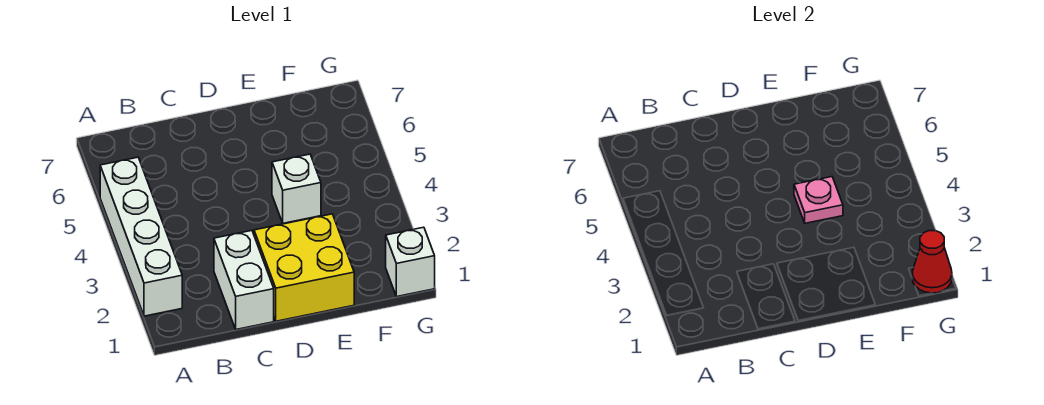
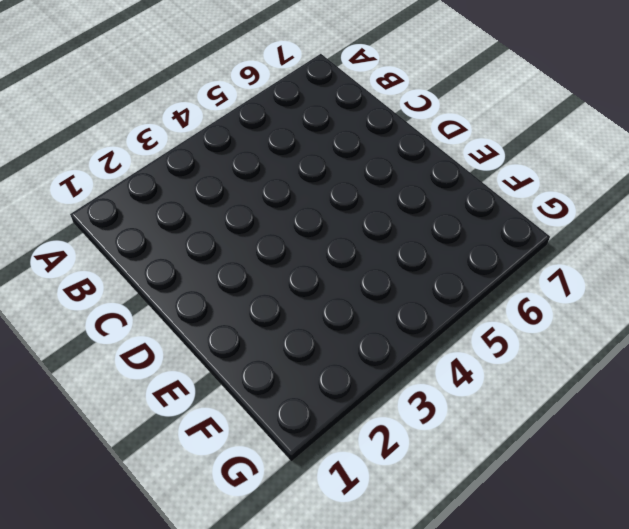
none -> white brick A2:A5 level 1
none -> white brick C1:C2 level 1

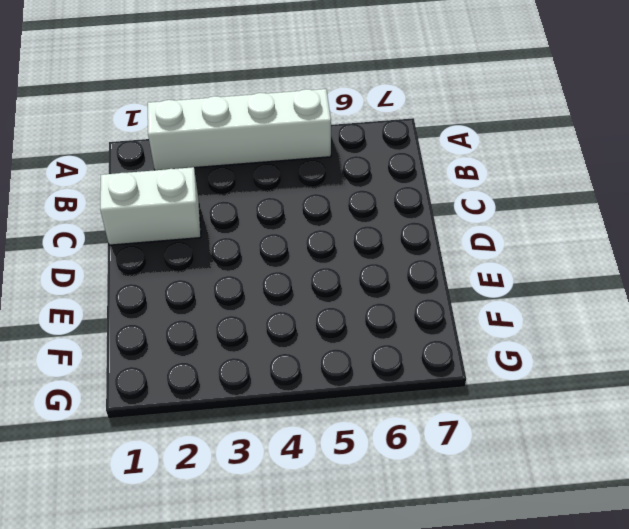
none -> yellow brick D1:E2 level 1
none -> white brick E4 level 1

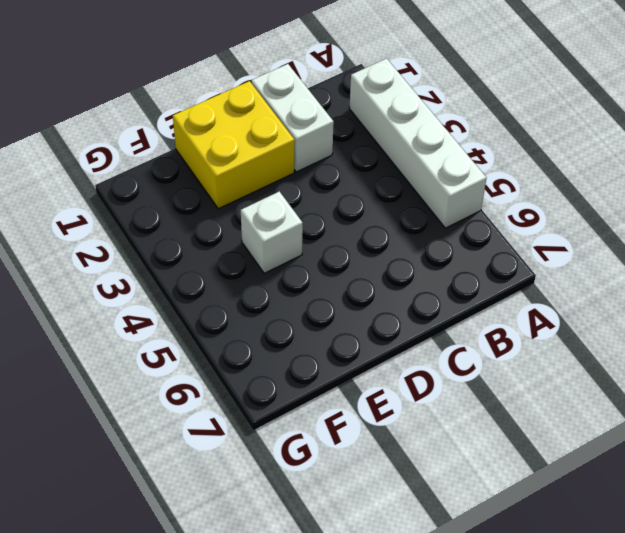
none -> white brick G1 level 1
none -> pink plate E4 level 2

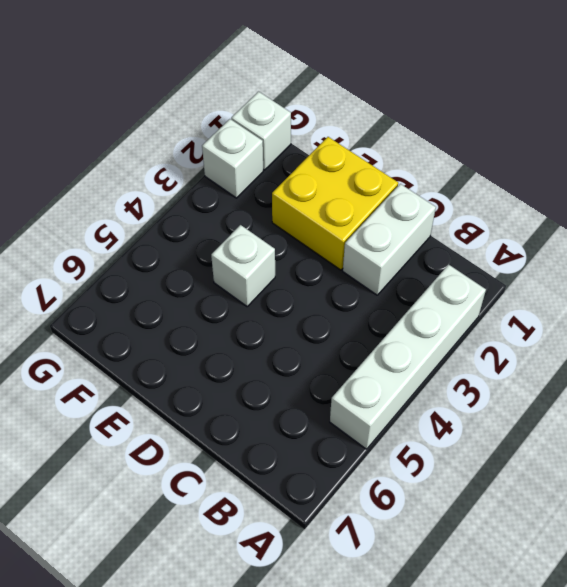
white brick G2 level 1 -> none
none -> pink plate E4 level 2
none -> red cone G1 level 2

